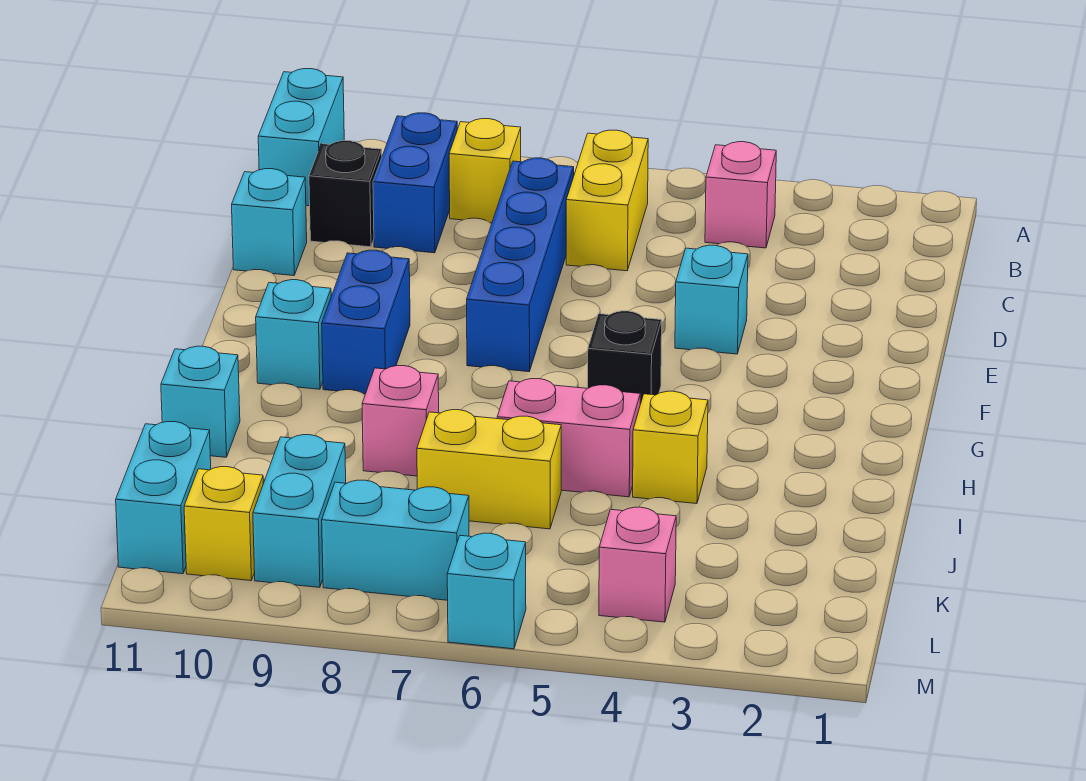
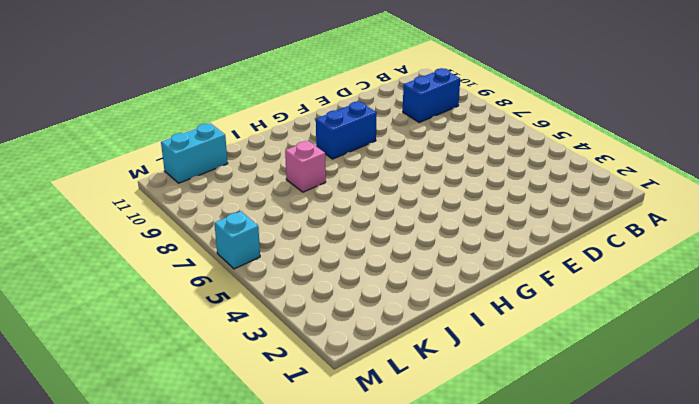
none -> cyan brick A11:B11 level 1
none -> pink brick B4 level 1
none -> yellow brick B6:C6 level 1

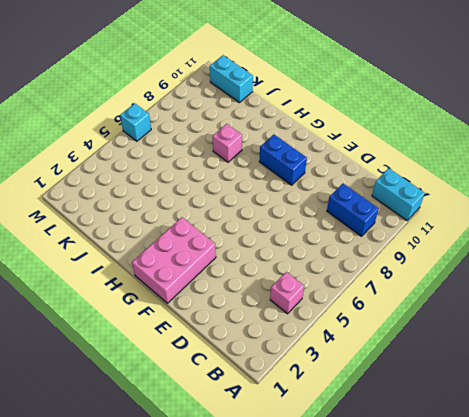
pink brick F1:G3 level 1 -> none
none -> yellow brick B6:C6 level 1
none -> yellow brick B8 level 1
none -> blue brick C7:F7 level 1

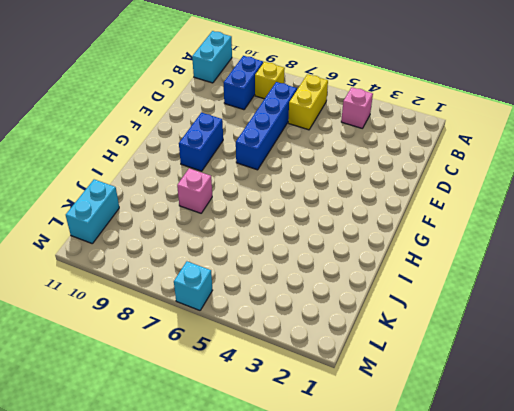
none -> black brick C10 level 1
none -> cyan brick D11 level 1
none -> cyan brick E4 level 1

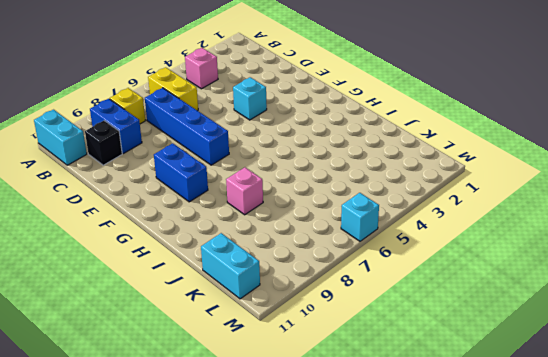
none -> cyan brick D11 level 1
none -> black brick G5 level 1
none -> cyan brick G10 level 1

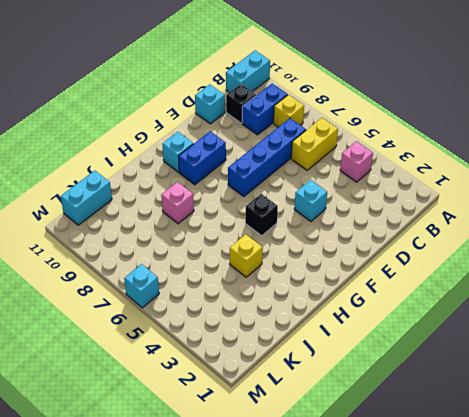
none -> pink brick I5:I6 level 1
none -> cyan brick I11 level 1
none -> yellow brick J6:J7 level 1

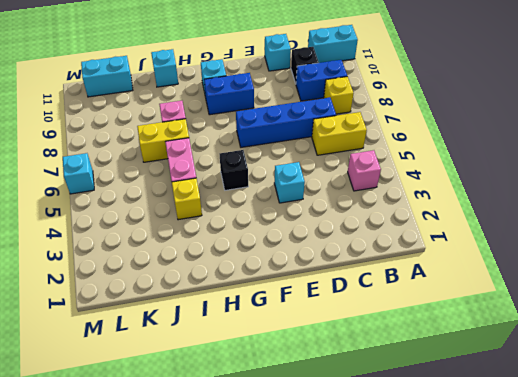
yellow brick I7:J7 level 1 -> yellow brick J6:J7 level 1
none -> cyan brick K9:L9 level 1
none -> pink brick L4 level 1
none -> cyan brick L7:L8 level 1

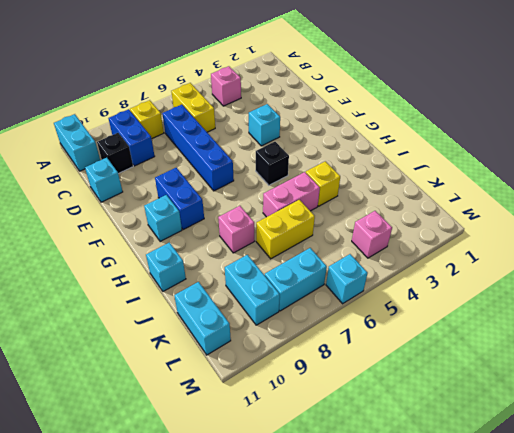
none -> yellow brick L10 level 1

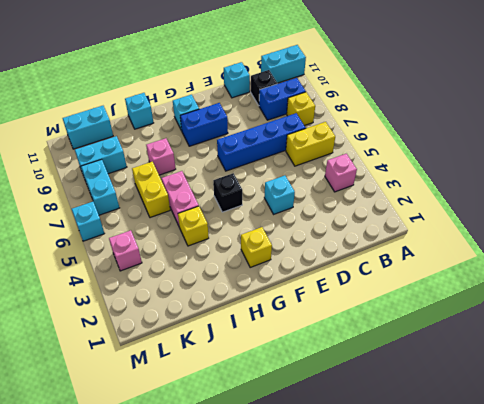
yellow brick G2 level 1 -> yellow brick L10 level 1

